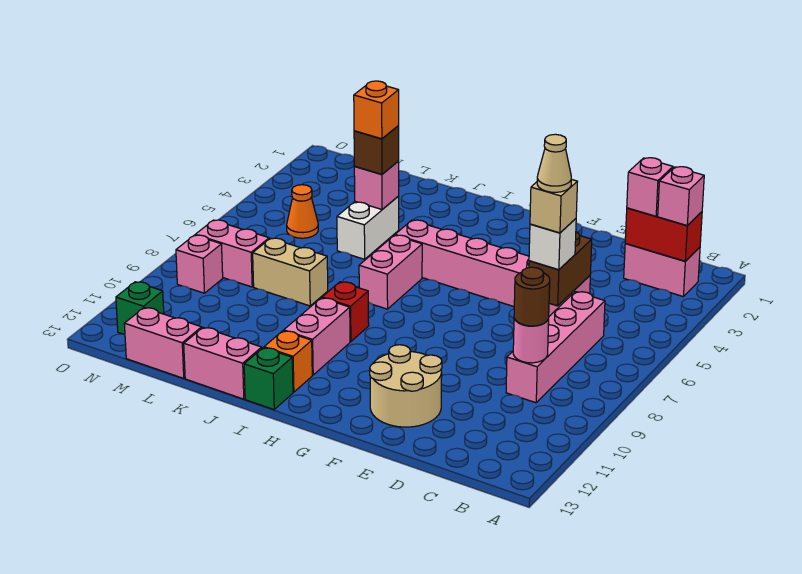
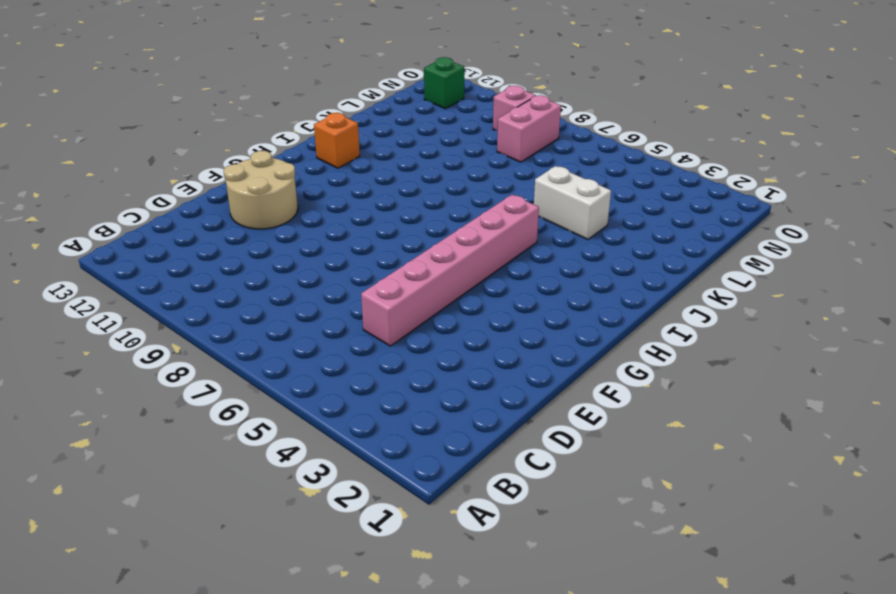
none -> pink brick B2:C2 level 1
none -> pink brick C6:C9 level 1
none -> pink brick I6:I7 level 1

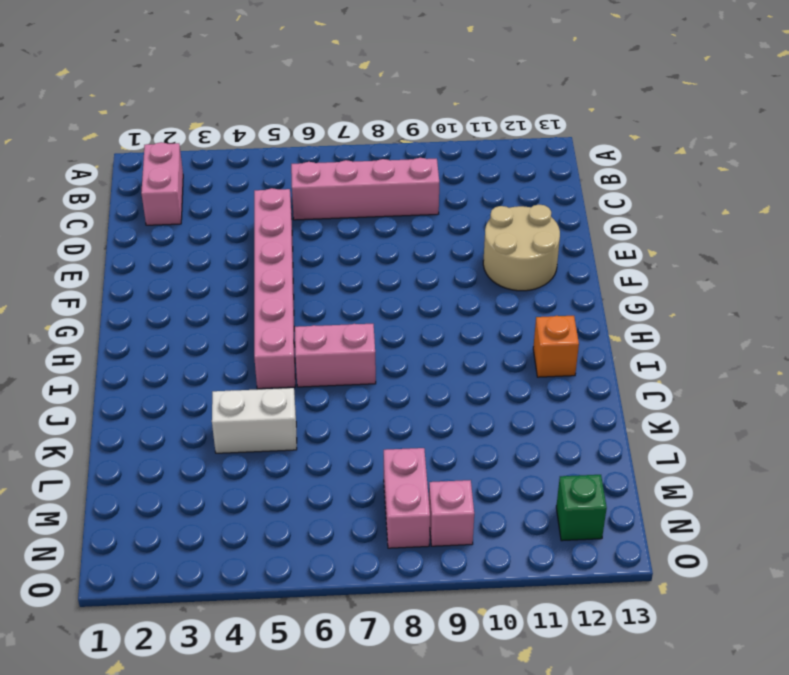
none -> red brick I9 level 1
none -> pink brick I10:I11 level 1
none -> green brick I13 level 1

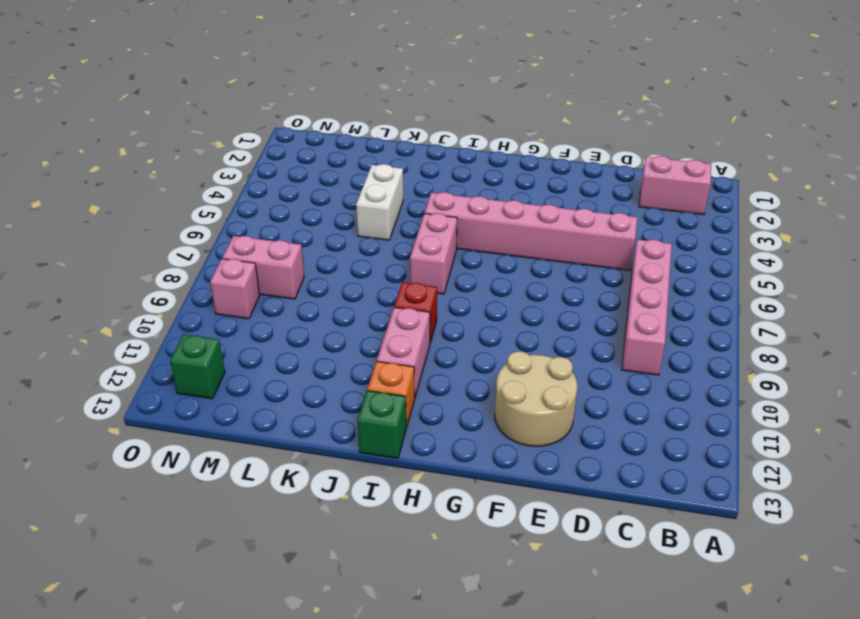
none -> pink brick J13:K13 level 1
none -> tan brick K8:L8 level 1
none -> pink brick L13:M13 level 1

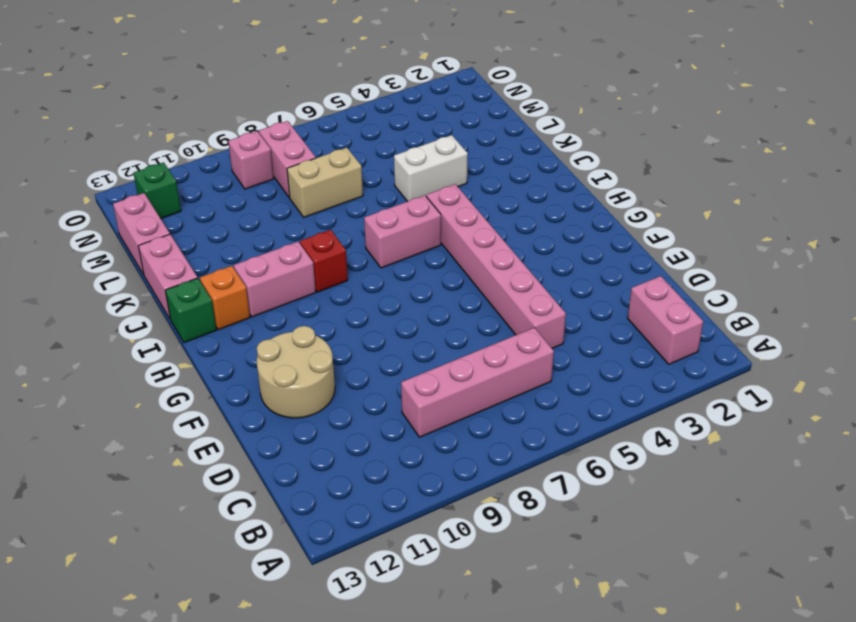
tan brick L7:L8 level 1 -> tan brick K8:L8 level 1
none -> orange cone M5 level 1
none -> red brick B2:C2 level 2
none -> pink round brick C9 level 2

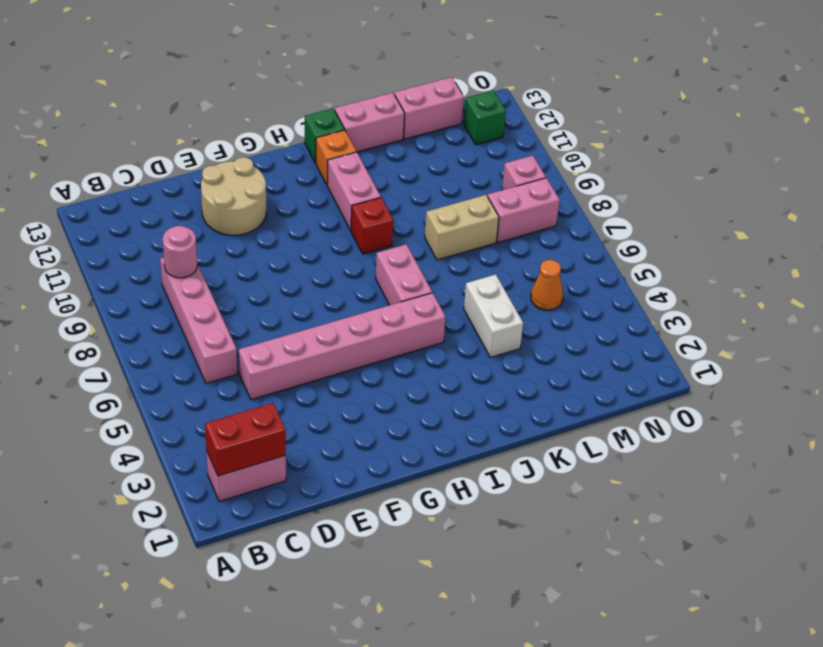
none -> brown brick D5:D6 level 2
none -> pink brick K4 level 2
none -> pink brick B2 level 3

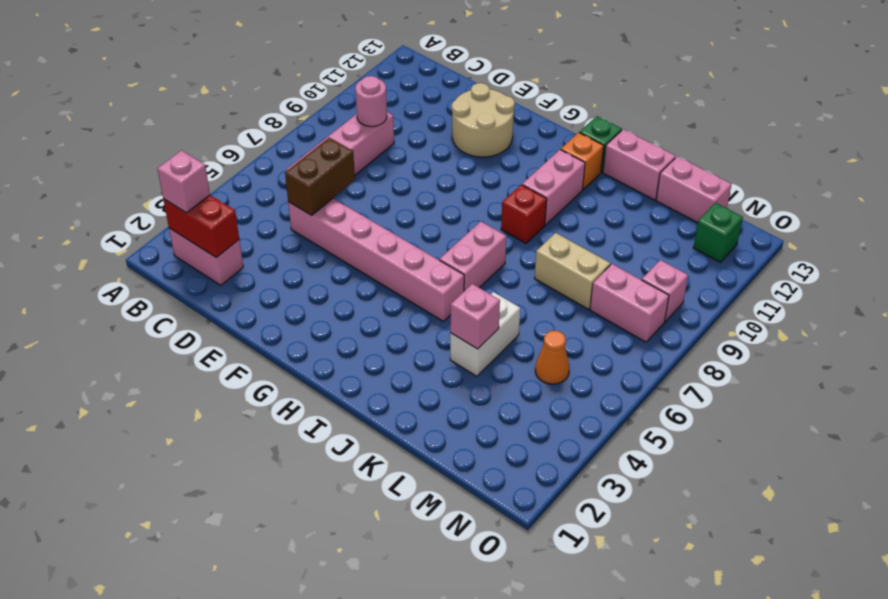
none -> pink brick C2 level 3
none -> brown round brick C9 level 3
none -> white brick D6 level 3

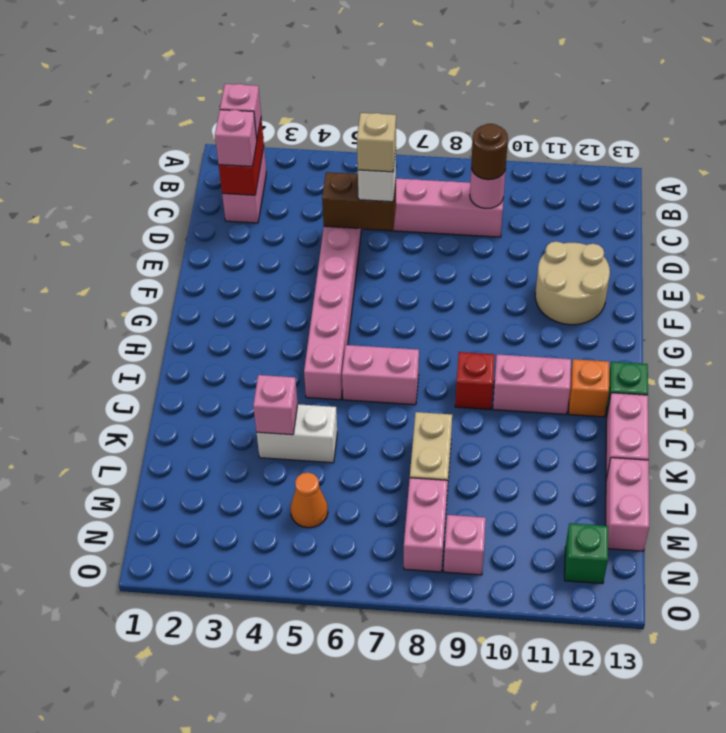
none -> brown brick K4 level 3
none -> orange brick K4 level 4
none -> tan cone D6 level 5

